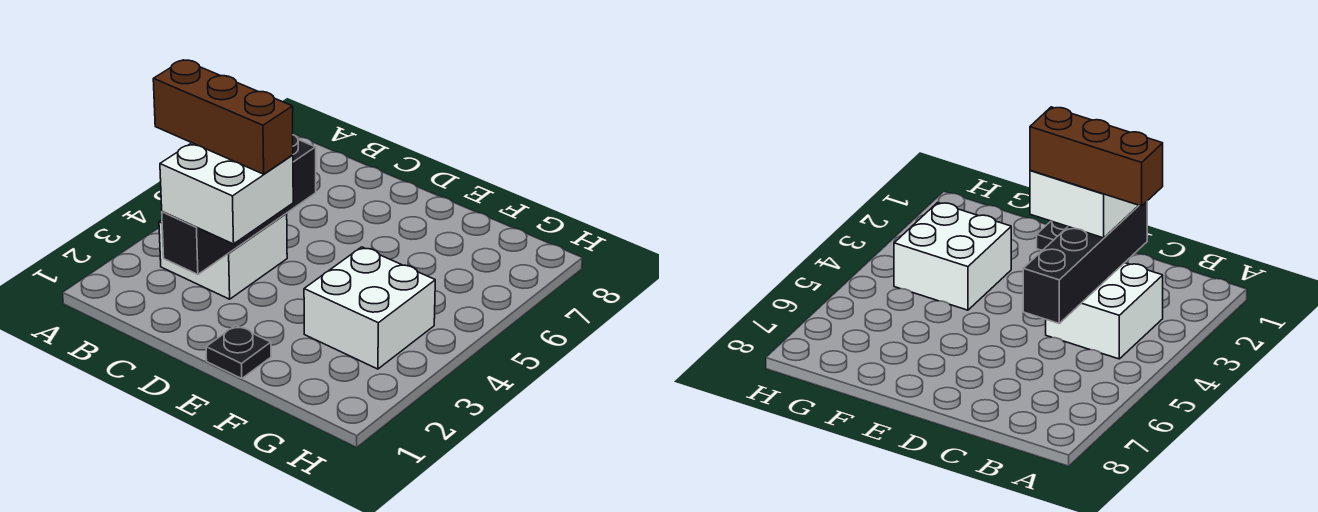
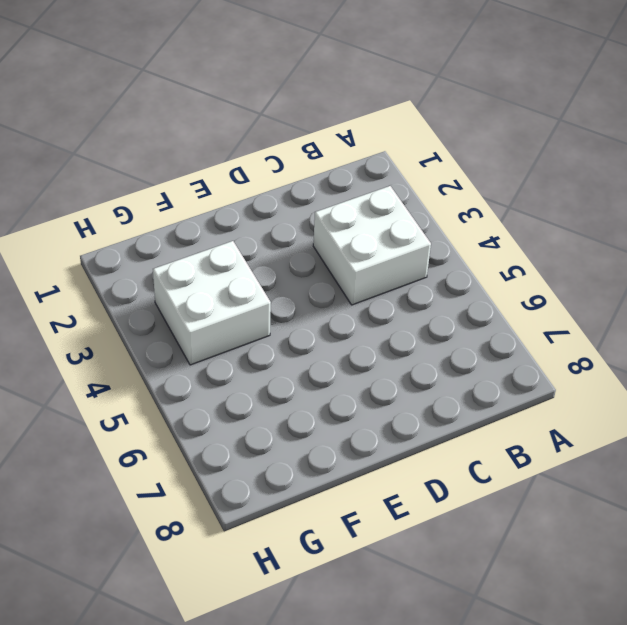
none -> black plate E1 level 1
none -> black brick C2:C5 level 2

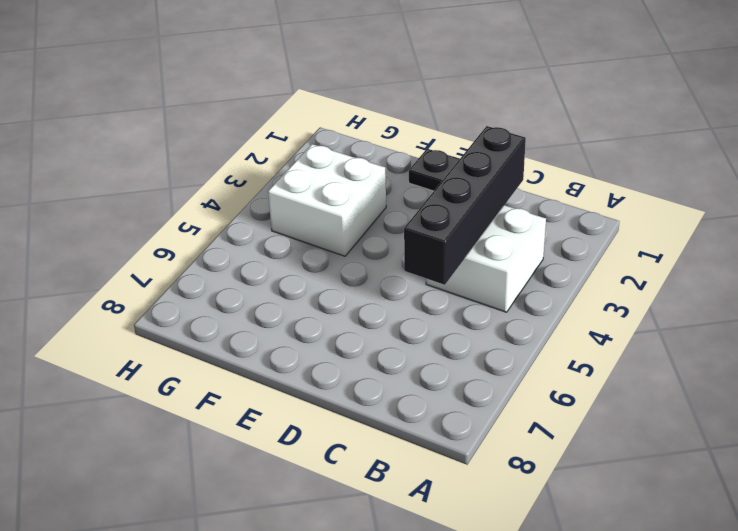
none -> white brick C2:D3 level 3
none -> brown brick B3:D3 level 4

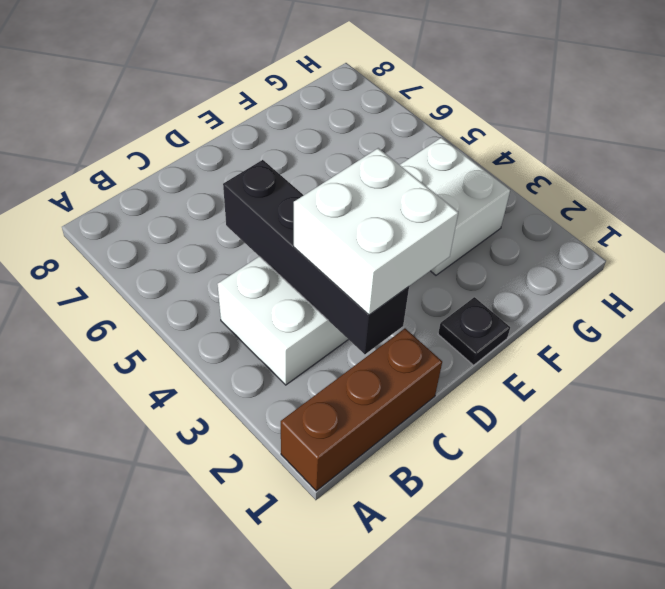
brown brick A1:C1 level 1 -> brown brick B3:D3 level 4

